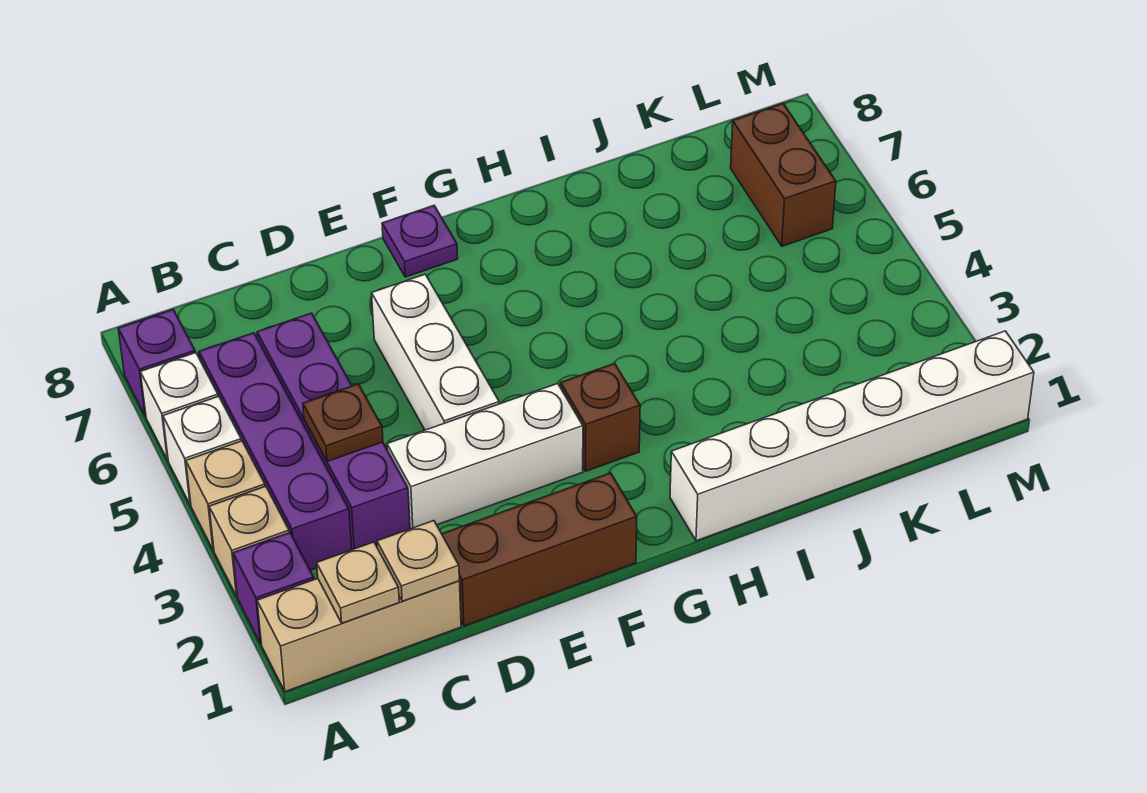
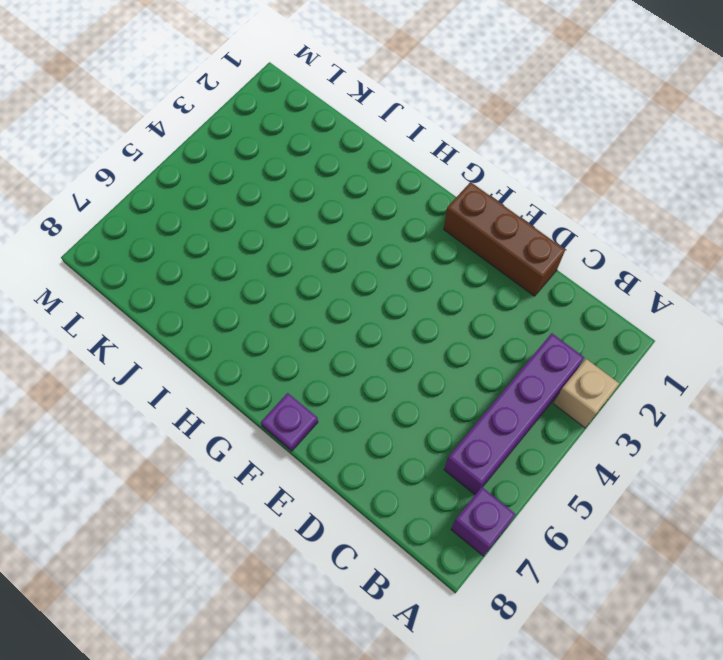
none -> tan brick A1:C1 level 1
none -> purple brick A2 level 1
none -> tan brick A4 level 1

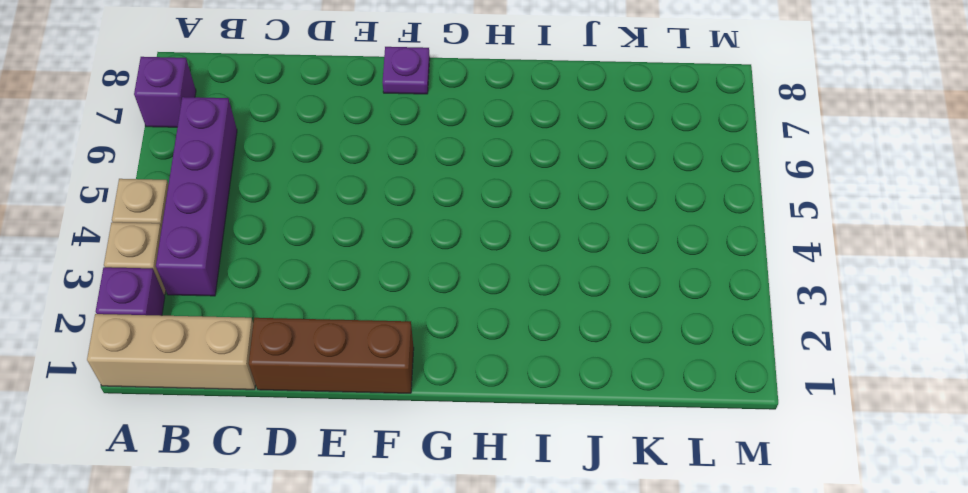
none -> white brick A5 level 1
none -> white brick A6 level 1
none -> purple brick C3:C6 level 1

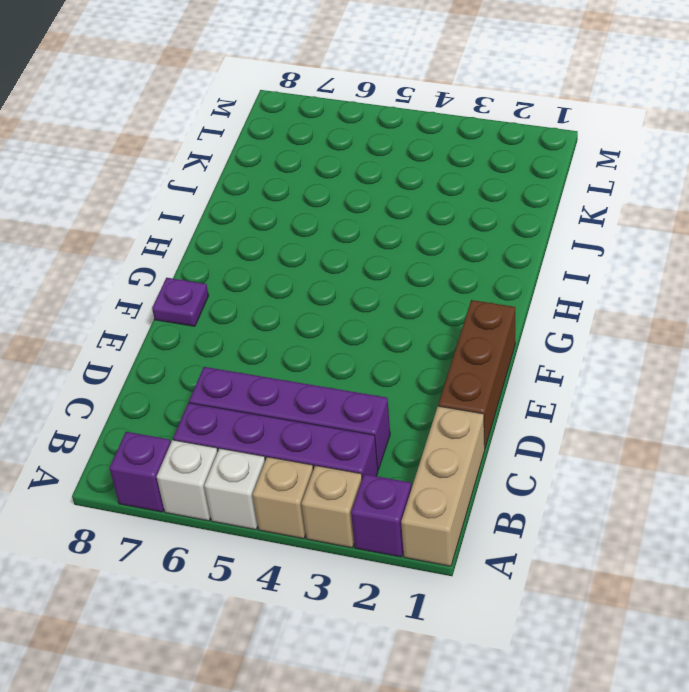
none -> white brick D3:F3 level 1
none -> white brick E4:E6 level 1
none -> brown brick G3 level 1

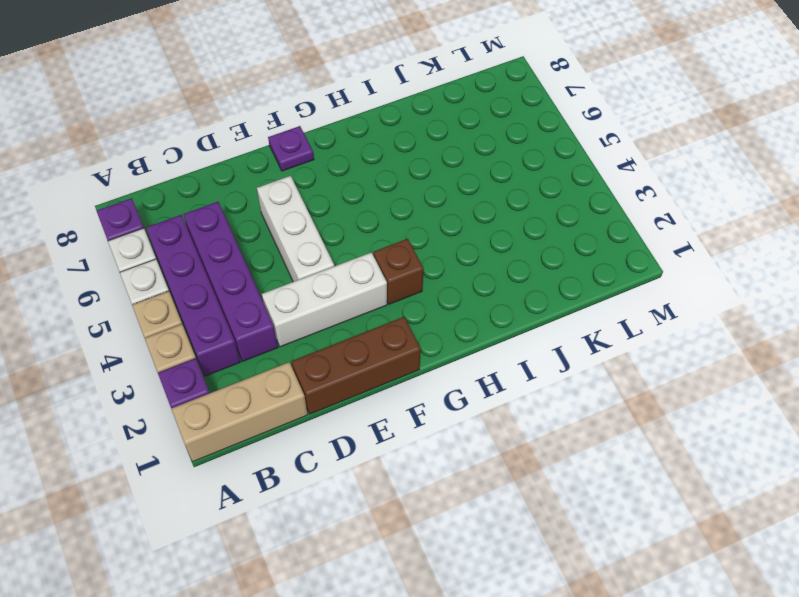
none -> white brick H1:M1 level 1
none -> brown brick L6:L7 level 1
none -> tan plate B1 level 2

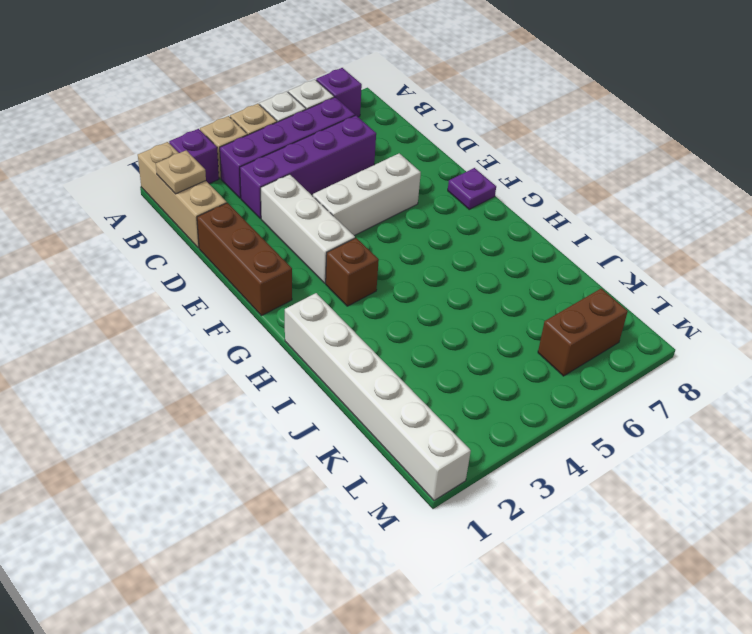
none -> tan plate C1 level 2
none -> brown plate C4 level 2

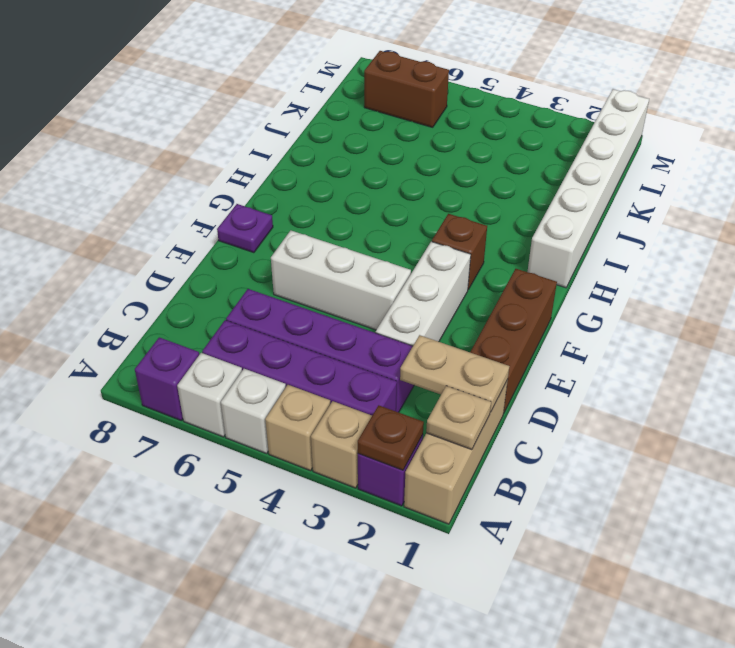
brown plate A2 level 2 -> brown plate C4 level 2
tan plate C1:C2 level 2 -> tan plate C1 level 2

